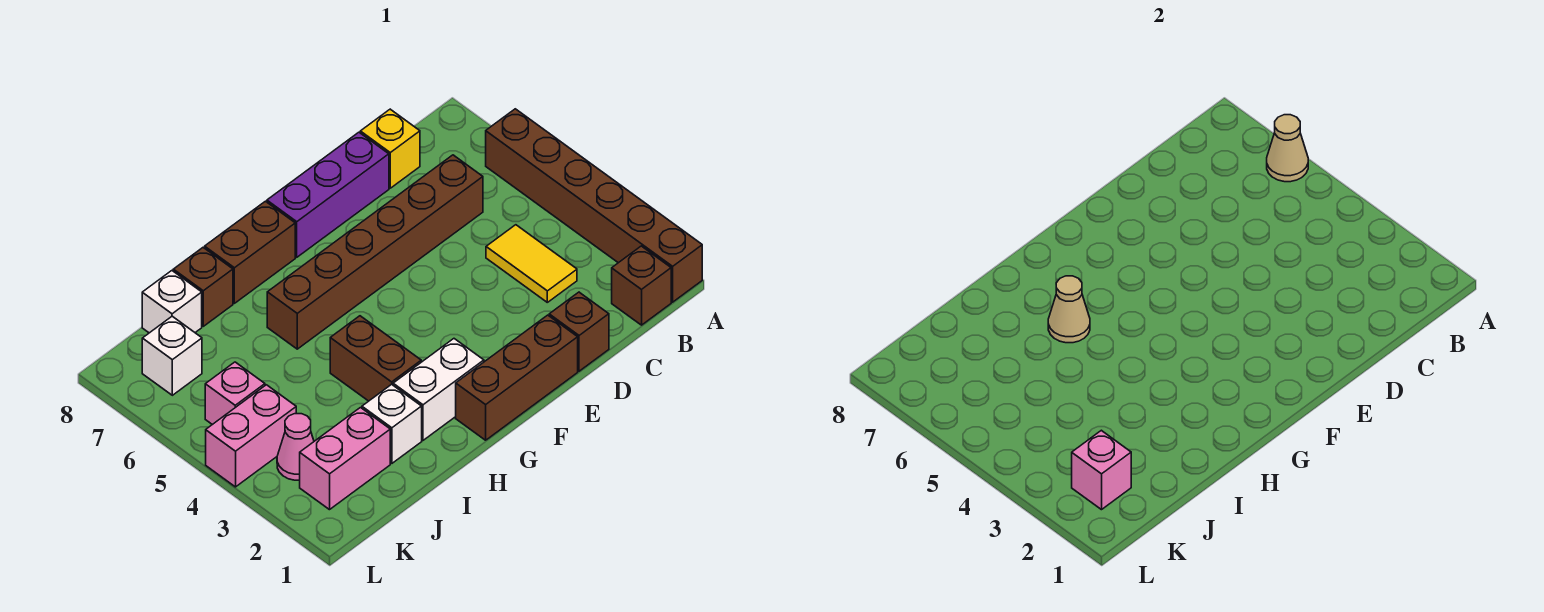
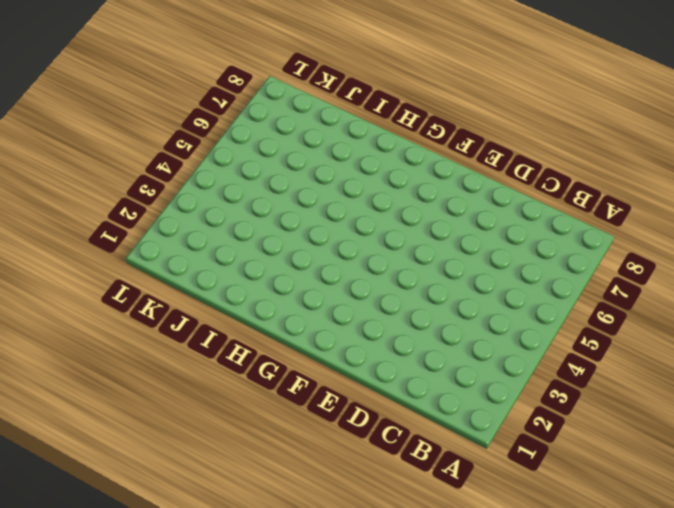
none -> brown brick A1:A6 level 1
none -> brown brick B1 level 1
none -> yellow tile C3:C4 level 1

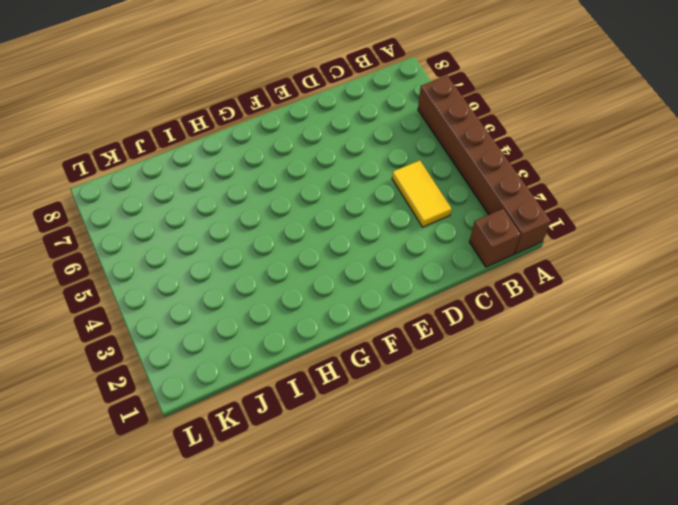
none -> brown brick C6:H6 level 1
none -> yellow brick C8 level 1
none -> brown brick D1 level 1

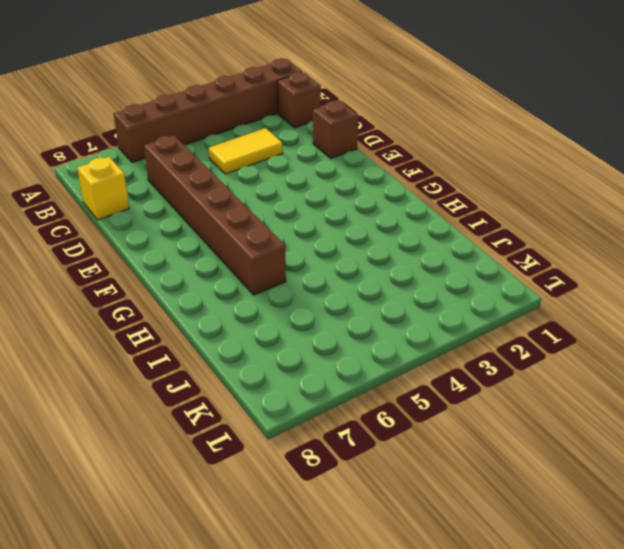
none -> purple brick D8:F8 level 1
none -> brown brick E1:G1 level 1
none -> white brick G2:H2 level 1

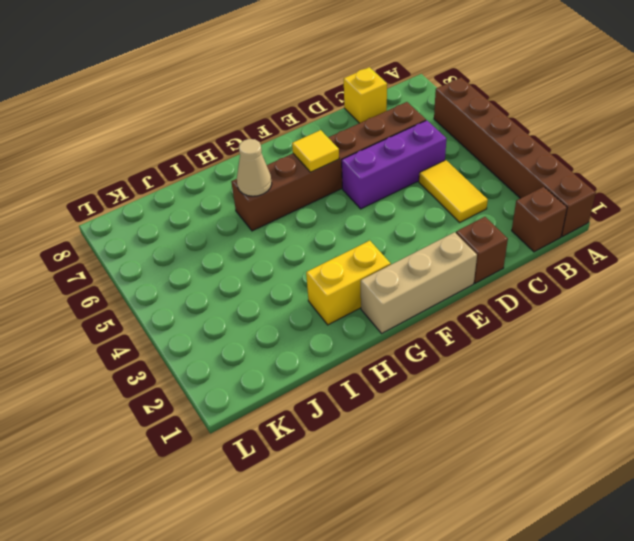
purple brick C5:E5 level 1 -> purple brick D8:F8 level 1
tan brick E1:G1 level 1 -> brown brick E1:G1 level 1
yellow tile F6 level 2 -> none
yellow brick G2:H2 level 1 -> white brick G2:H2 level 1
none -> brown brick G8:H8 level 1
none -> brown brick H3:H4 level 1
none -> white brick I2 level 1

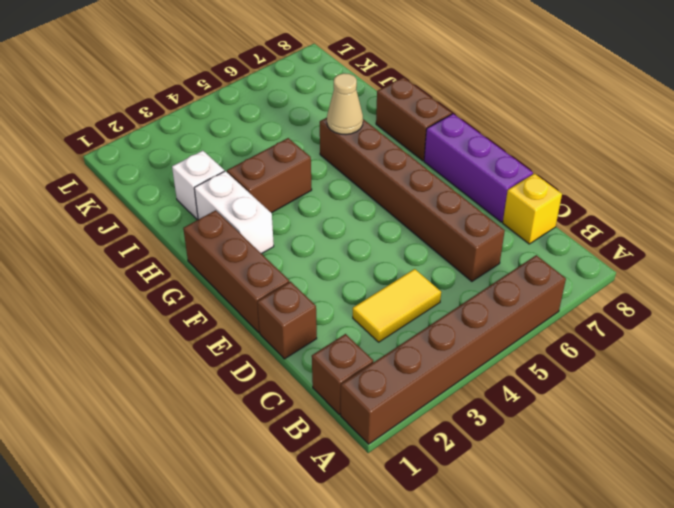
none -> brown brick I8 level 1
none -> pink brick J2:K2 level 1
none -> white brick J8 level 1

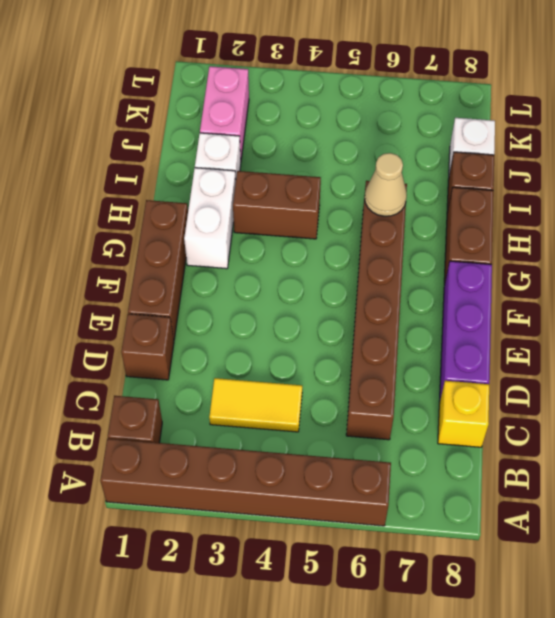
none -> pink cone K3 level 1
none -> pink brick K4:L4 level 1
none -> pink brick K5 level 1

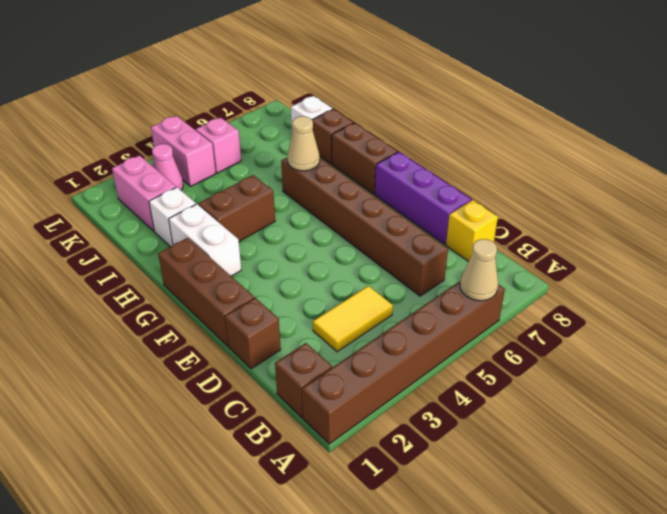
none -> white brick K7 level 1
none -> pink brick K2 level 2

